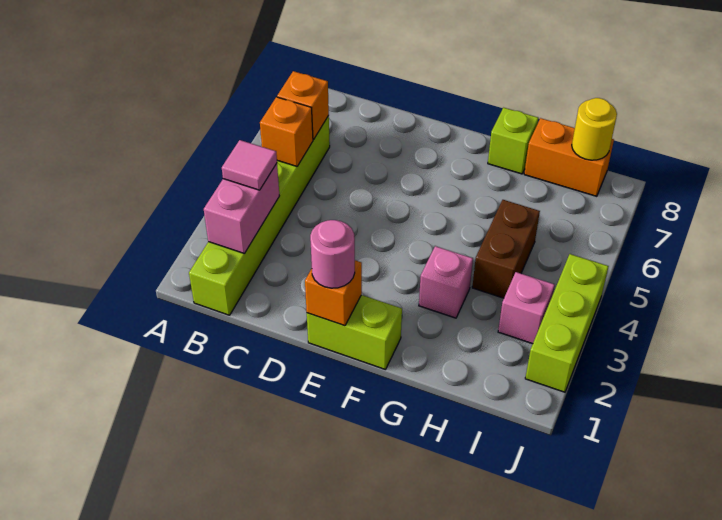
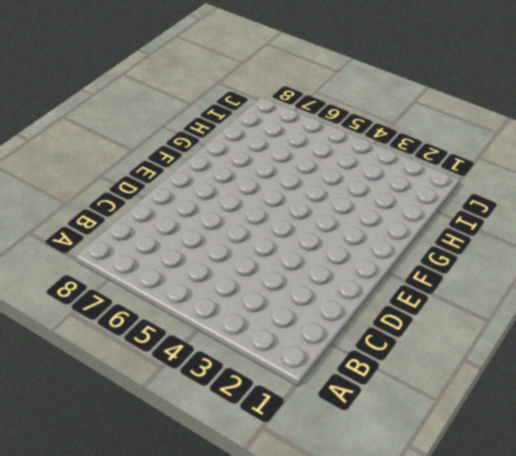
none -> lime brick B1:B6 level 1
none -> lime brick E1:F1 level 1
none -> pink brick G3 level 1

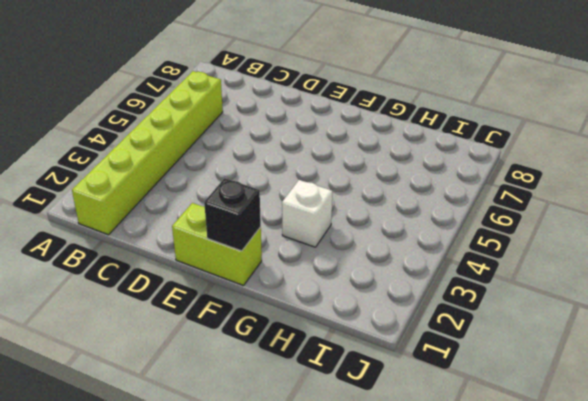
black brick F1 level 2 -> none
white brick G3 level 1 -> pink brick G3 level 1
none -> lime brick G8 level 1
none -> brown brick H4:H5 level 1
none -> orange brick H8:I8 level 1

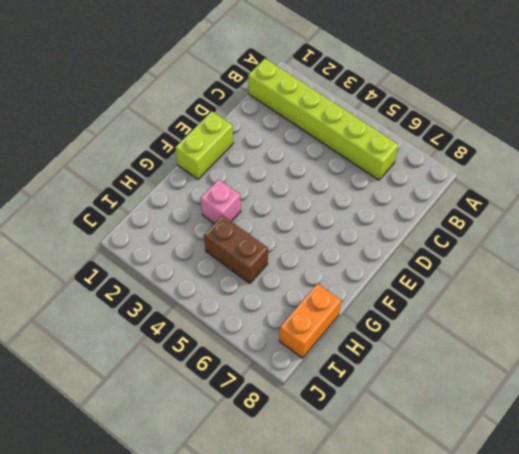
none -> lime brick G8 level 1
none -> pink brick I3 level 1
none -> lime brick J2:J4 level 1

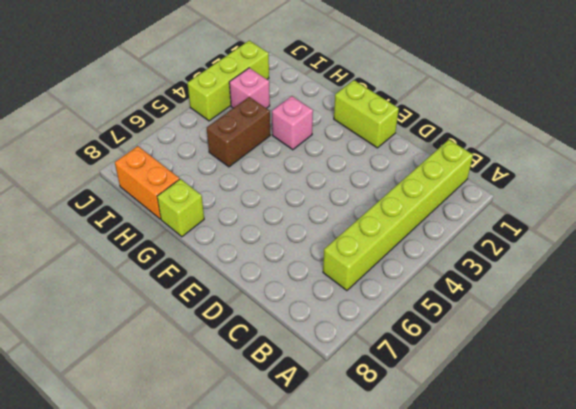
none -> pink brick B2:B3 level 2
none -> orange brick B5 level 2
none -> orange brick B6 level 2

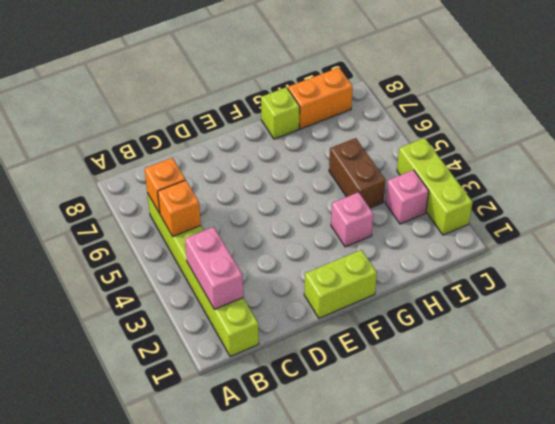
none -> orange brick E1 level 2
none -> yellow round brick I8 level 2
none -> pink tile B3 level 3

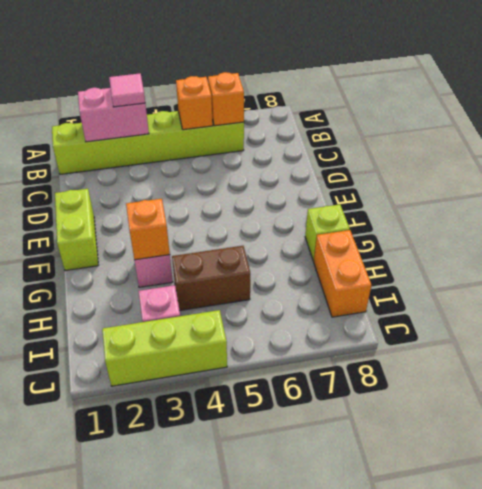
orange brick G3 level 2 -> orange brick E1 level 2
none -> yellow round brick I8 level 2
none -> pink round brick E1 level 3

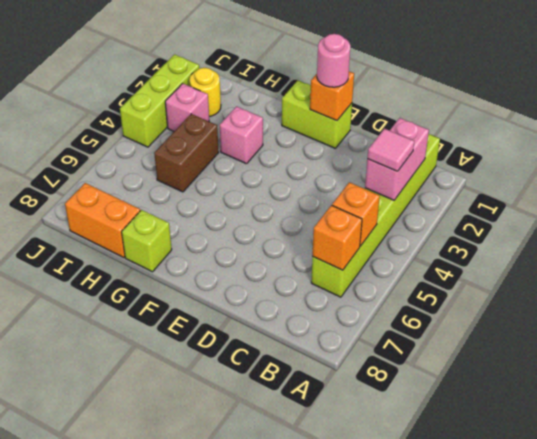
yellow round brick I2 level 1 -> yellow round brick I8 level 2

